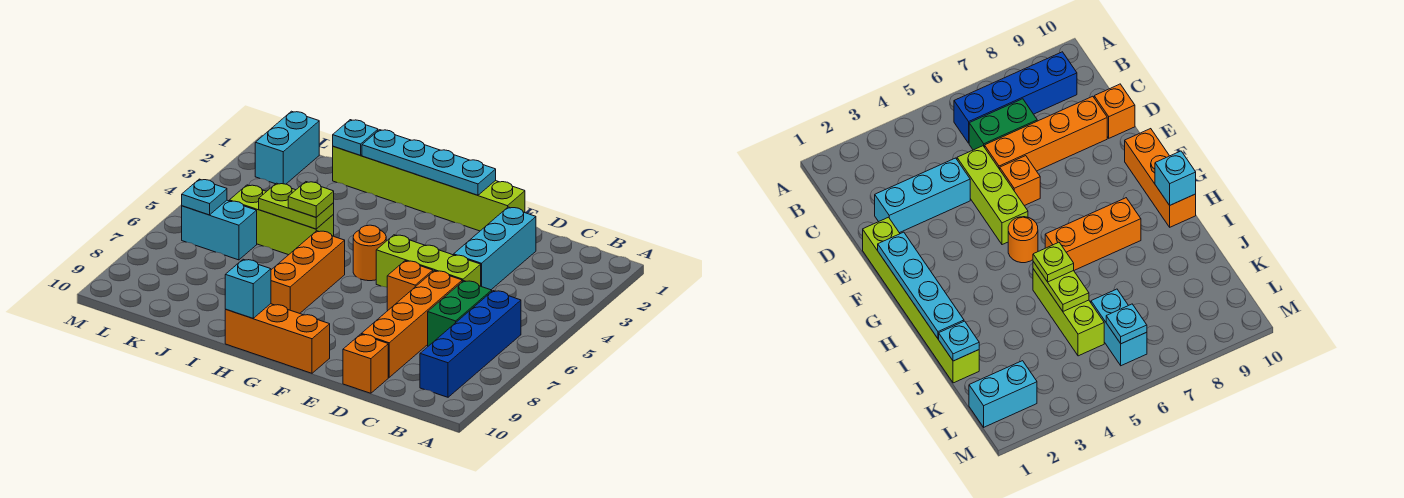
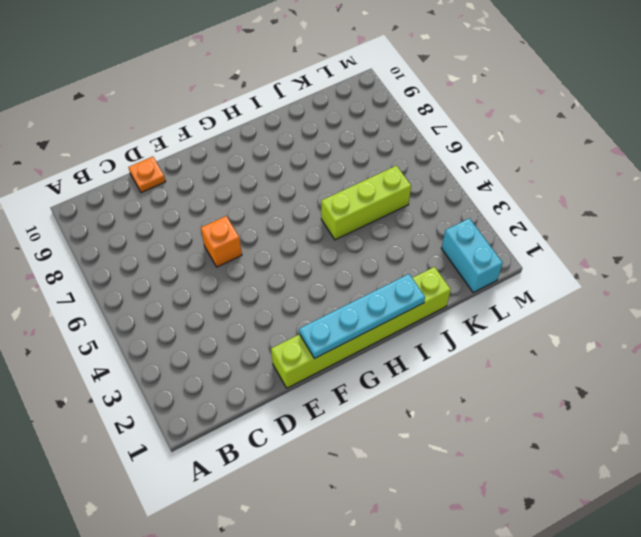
orange plate D10 level 1 -> orange brick D10 level 1
none -> blue brick B6:B9 level 1
none -> green brick C6:C7 level 1
none -> cyan brick D2:D4 level 1

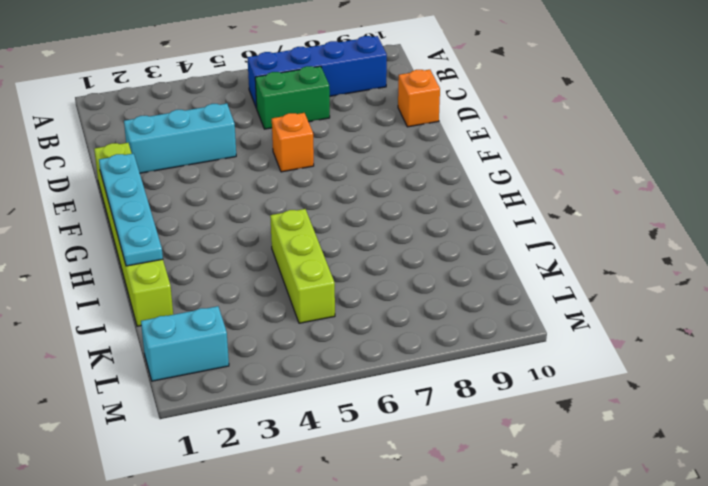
none -> lime brick D5:F5 level 1
none -> orange brick D6:D9 level 1
none -> orange brick F10:H10 level 1

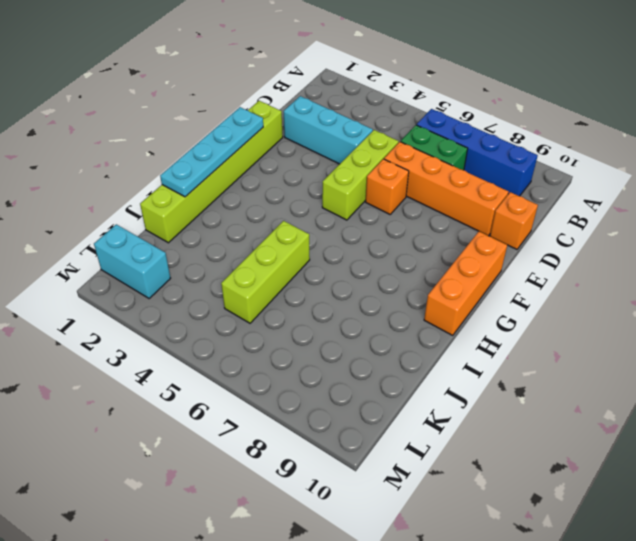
none -> orange round brick G5 level 1
none -> orange brick H6:H8 level 1
none -> cyan brick K6:L6 level 1

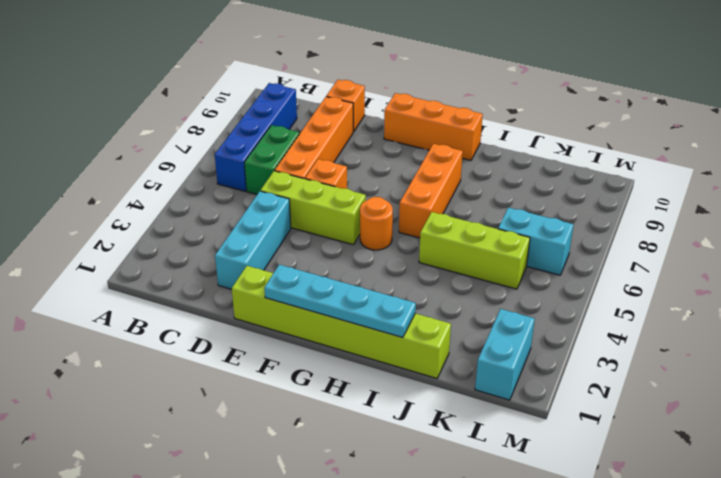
none -> cyan brick H10 level 2
none -> lime plate I5:J5 level 2
none -> cyan plate J1 level 2

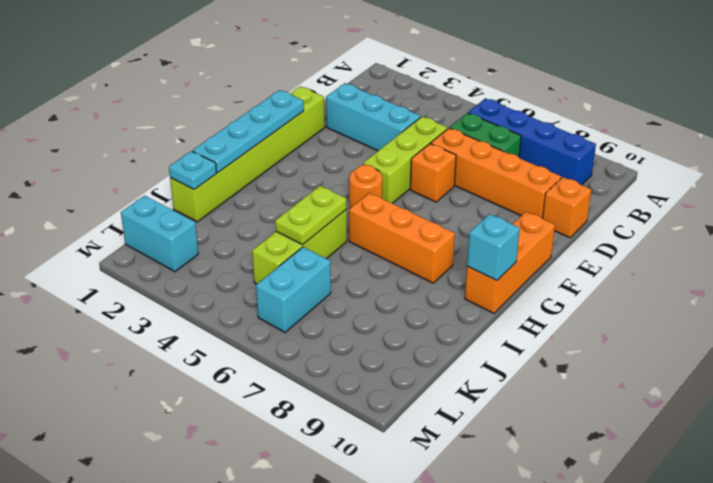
none -> cyan plate L6 level 2
none -> lime plate I5 level 3

